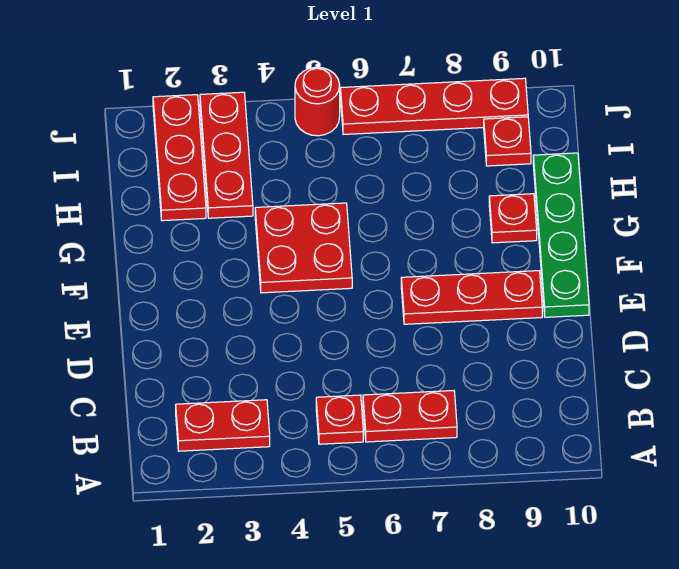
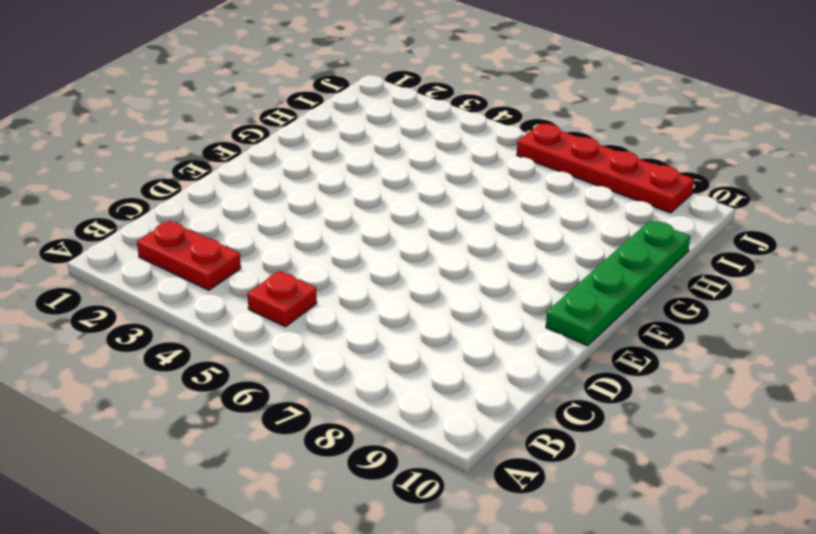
none -> red plate B6:B7 level 1
none -> red plate E7:E9 level 1
none -> red plate F4:G5 level 1

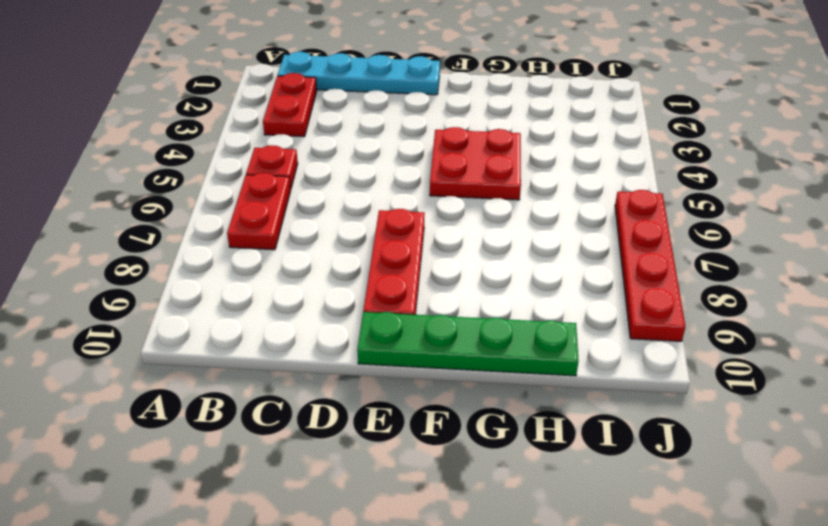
cyan plate B1:E1 level 1 -> none
none -> red plate G9 level 1
none -> red plate H2:J2 level 1
none -> red plate H3:J3 level 1

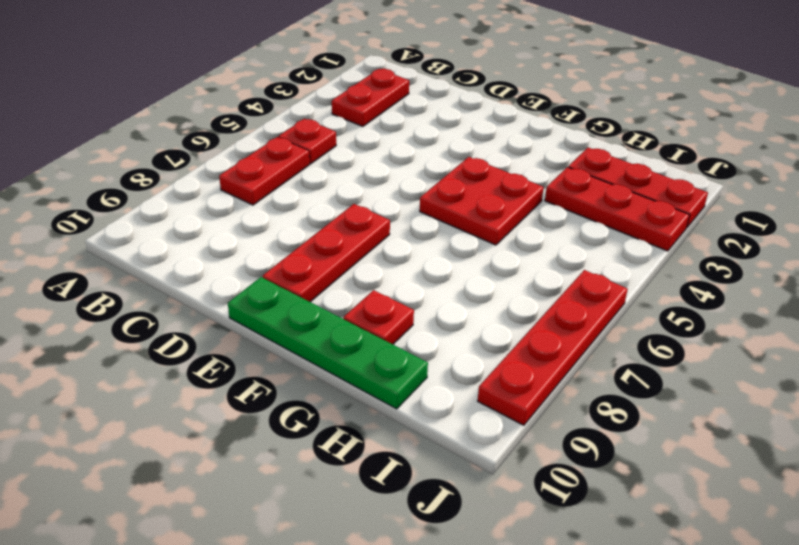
none -> red plate I9 level 1
none -> red round brick J5 level 1

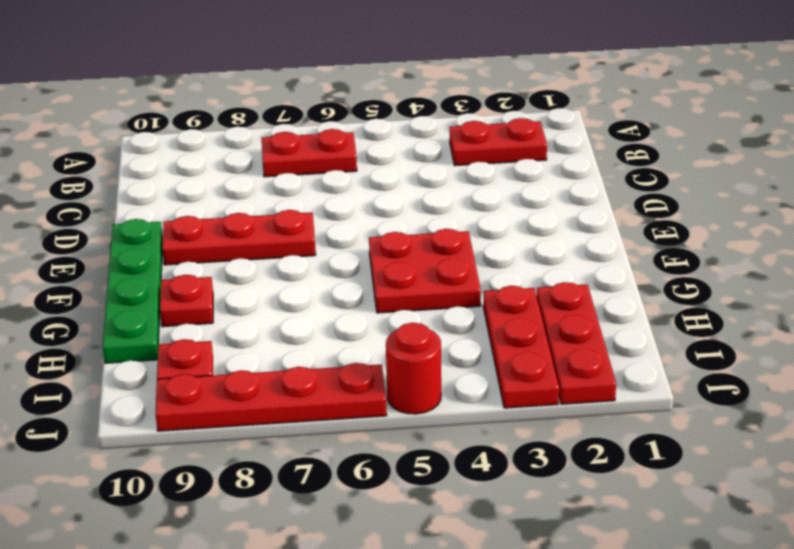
none -> red plate B5 level 1

